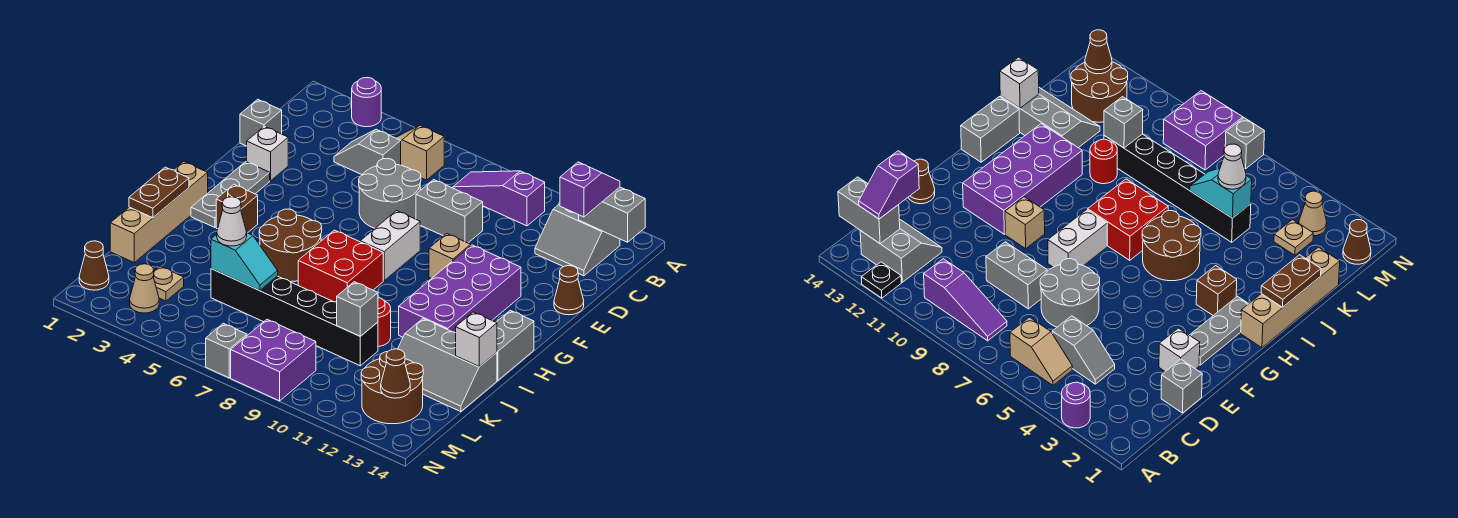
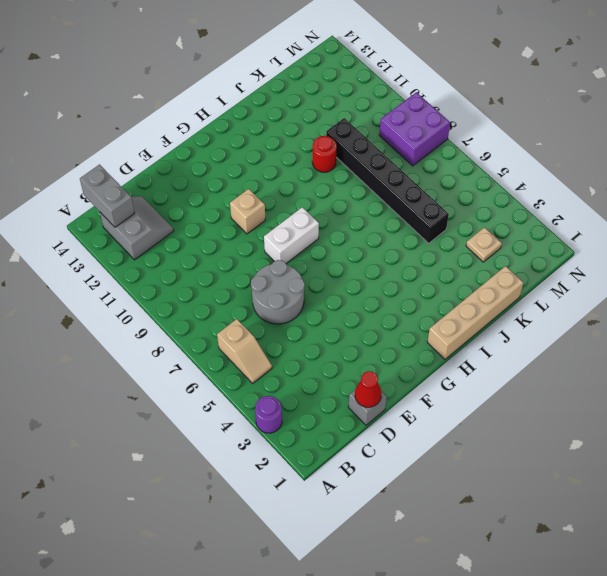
red cone D1 level 2 -> none
none -> black plate A12 level 1
none -> purple slope B8:B10 level 1 top 10
none -> grey slope C4:C5 level 1 top 5
none -> grey brick D8:D9 level 1

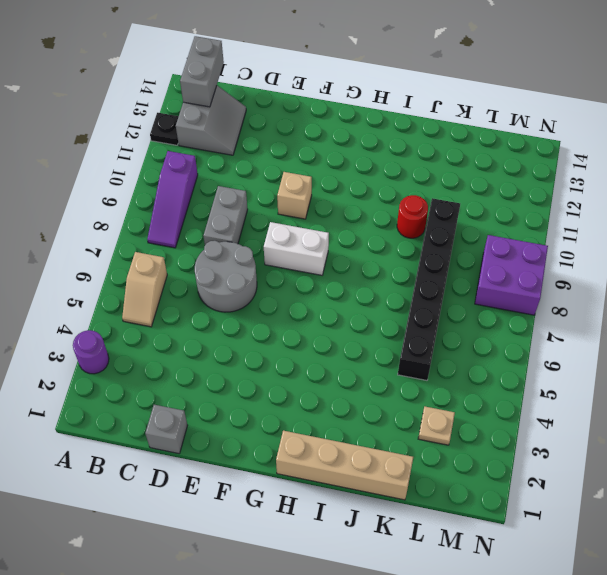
none -> grey slope C4:C5 level 1 top 5
none -> white brick E2 level 1
none -> brown cone E14 level 1
none -> grey plate F2:H2 level 1

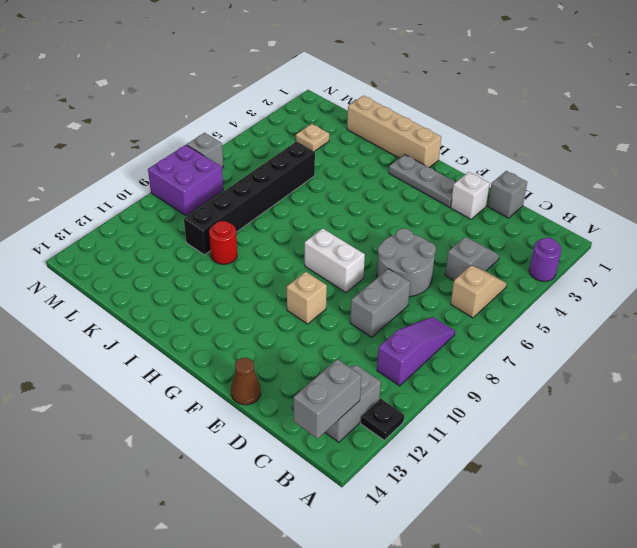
none -> purple brick F11:I12 level 1
none -> brown brick H3 level 1
none -> brown round brick H5:I6 level 1
none -> red brick H7:I8 level 1

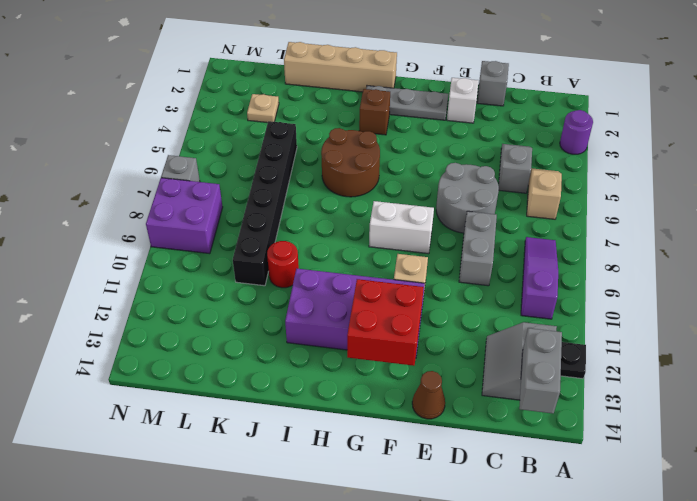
red brick F12:G13 level 2 -> red brick H7:I8 level 1
none -> grey brick H14:I14 level 1
none -> grey slope J12:K14 level 1 top J
none -> brown round brick L12:M13 level 1
none -> brown cone M1 level 1

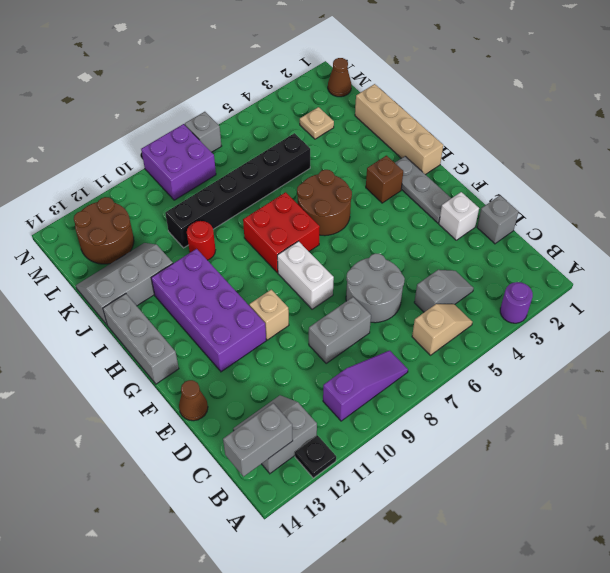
grey brick G14:I14 level 1 -> grey brick H14:I14 level 1
none -> tan cone M3 level 1
none -> brown plate I1:J1 level 2
none -> white brick J14 level 2
none -> cyan slope K5:K6 level 2 top 5

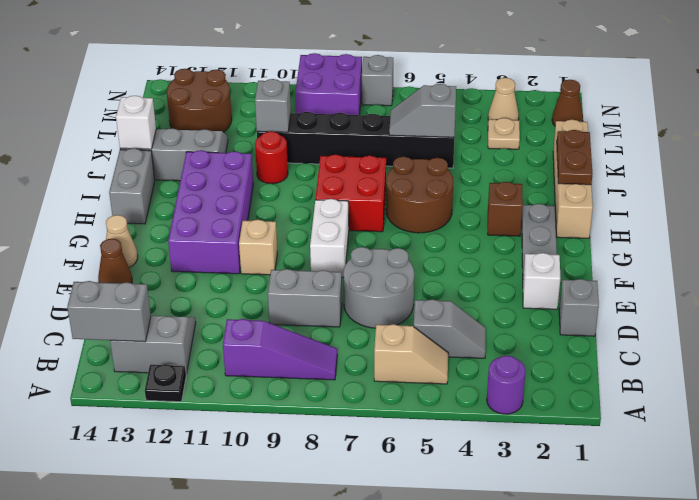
tan cone F14 level 1 -> none
grey slope K5:K6 level 2 top 5 -> cyan slope K5:K6 level 2 top 5
none -> brown cone M13 level 2
none -> purple slope B13:C13 level 3 top C
none -> white cone K5 level 3

